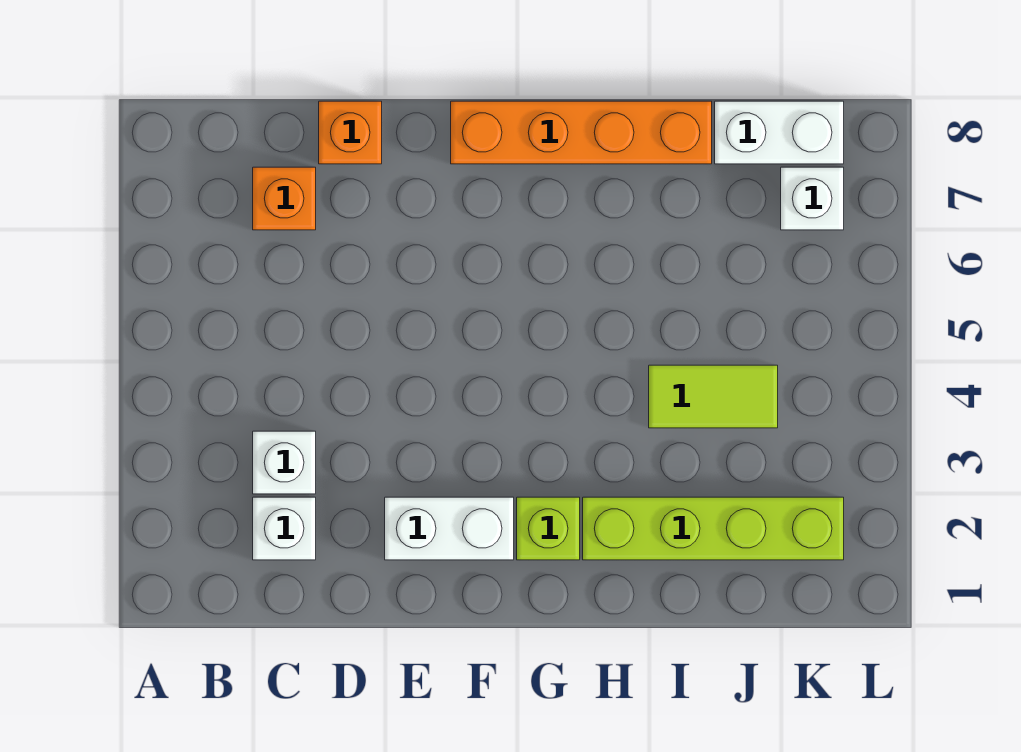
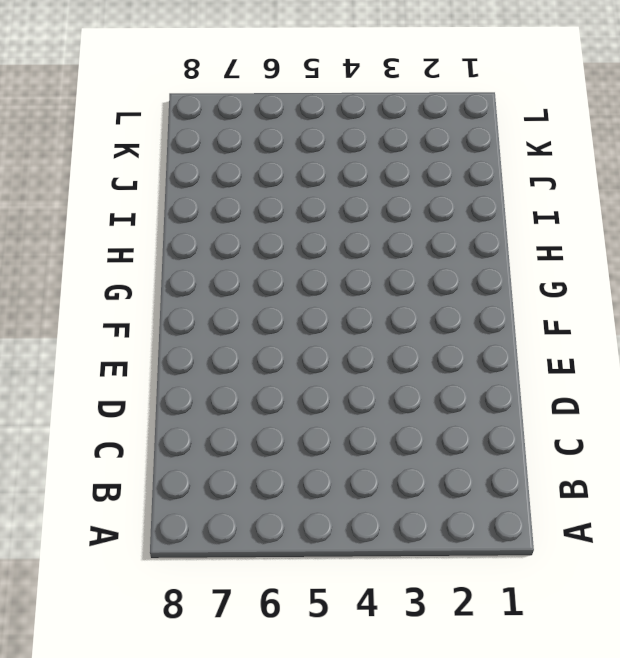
none -> white brick C2 level 1
none -> white brick C3 level 1

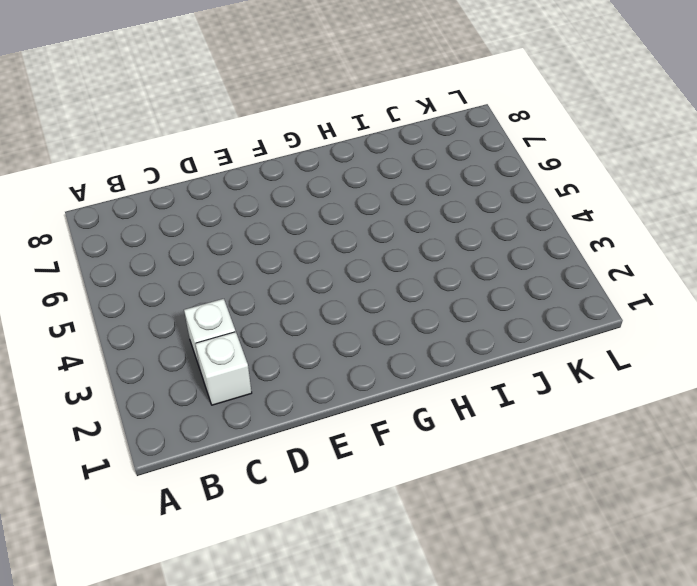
none -> orange brick C7 level 1
none -> orange brick D8 level 1

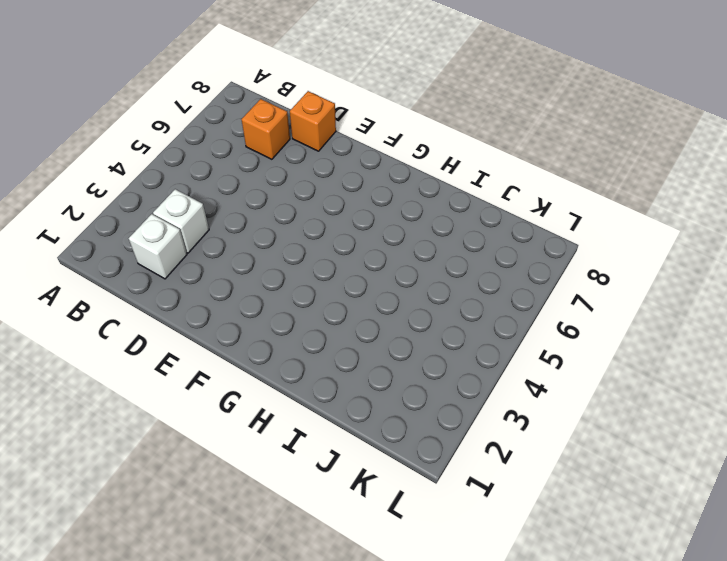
none -> white brick E2:F2 level 1
none -> orange brick F8:I8 level 1

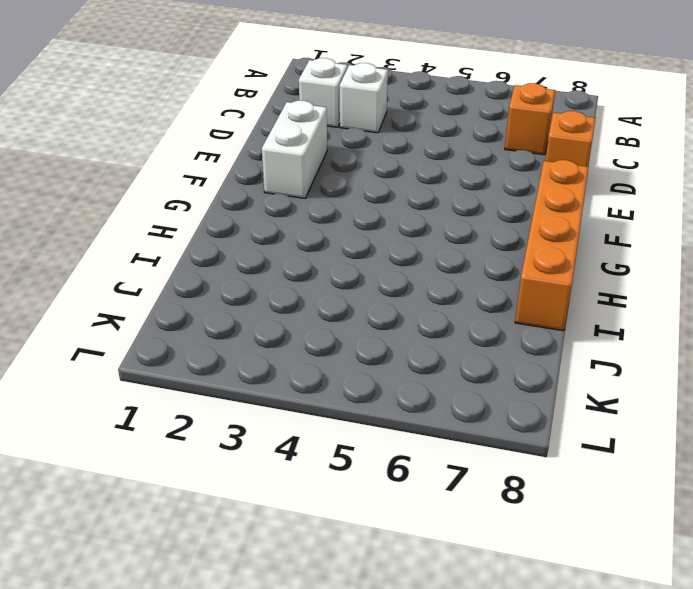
none -> lime brick G2 level 1
none -> lime brick H2:K2 level 1

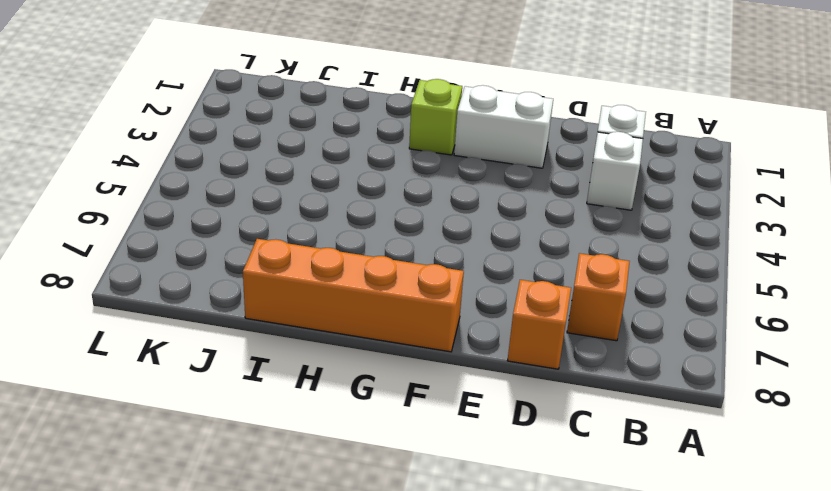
none -> lime brick H2:K2 level 1
none -> lime tile I4:J4 level 1

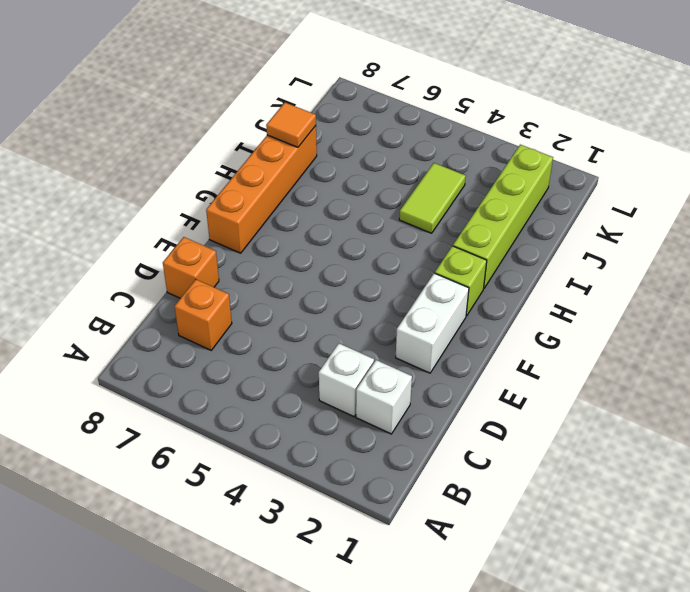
orange tile I8 level 2 -> none
none -> white brick J8:K8 level 1
none -> white brick K7 level 1

